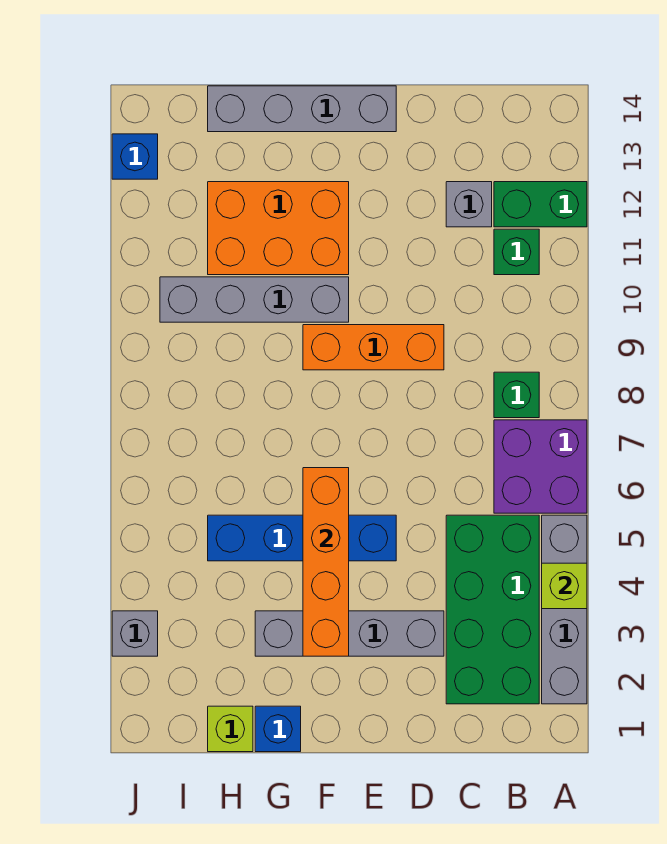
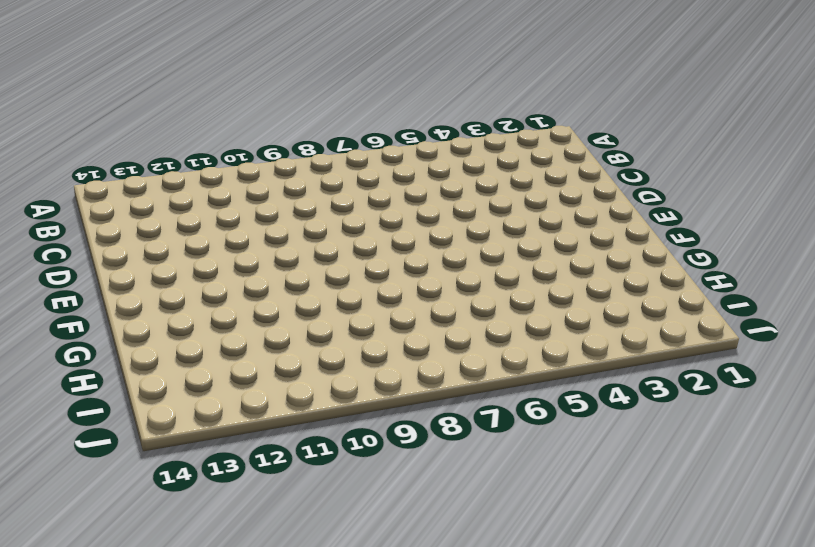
none -> grey brick A2:A5 level 1
none -> purple brick A6:B7 level 1
none -> green brick A12:B12 level 1

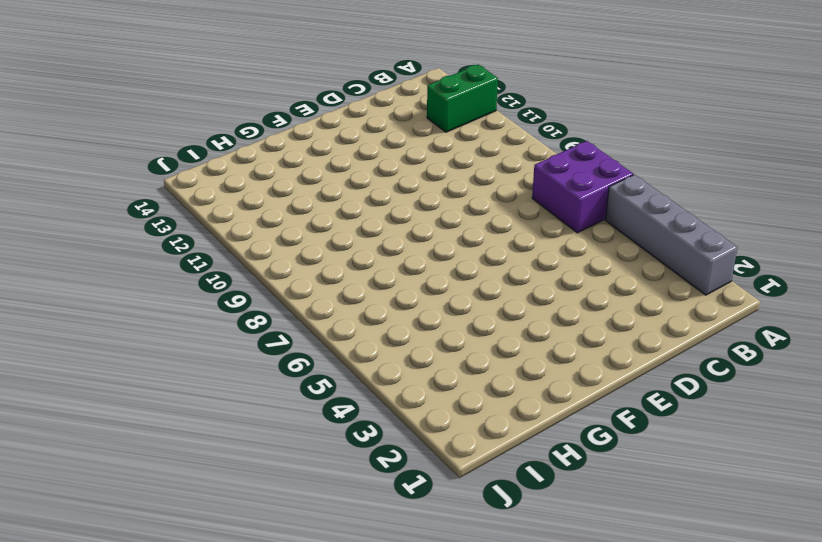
none -> green brick B2:C5 level 1
none -> green brick B8 level 1
none -> green brick B11 level 1

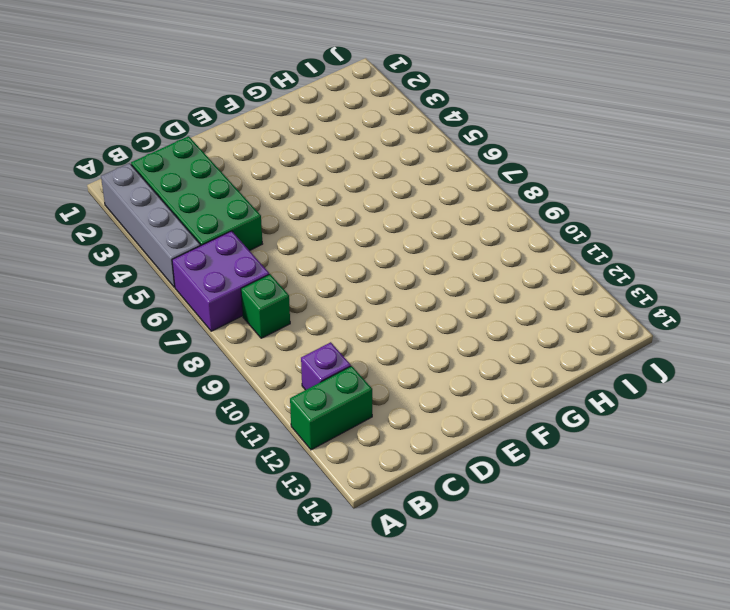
purple brick B11 level 1 -> green brick B11 level 1
none -> grey brick C12 level 1
none -> grey brick D3:G3 level 1
none -> orange brick D9:F9 level 1

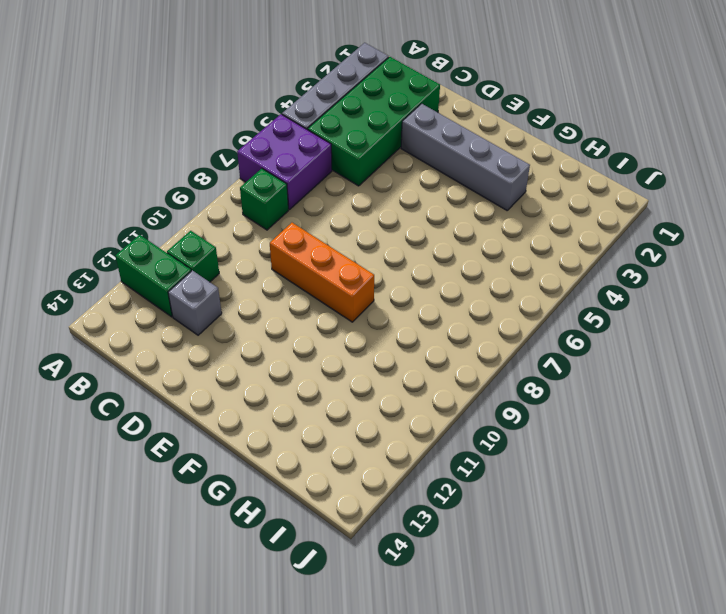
none -> blue brick E5:H5 level 1
none -> grey brick E14:H14 level 1
none -> grey brick F10:I10 level 1

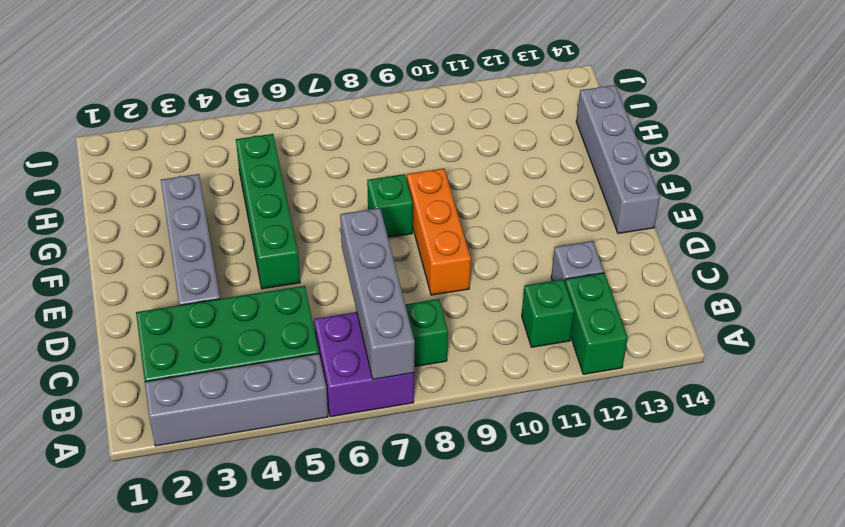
grey brick A7:D7 level 2 -> grey brick F10:I10 level 1
green brick E5:H5 level 1 -> blue brick E5:H5 level 1
green brick F8 level 1 -> none
none -> orange brick F11:H12 level 1
none -> blue brick G1 level 1
none -> lime brick H1 level 1

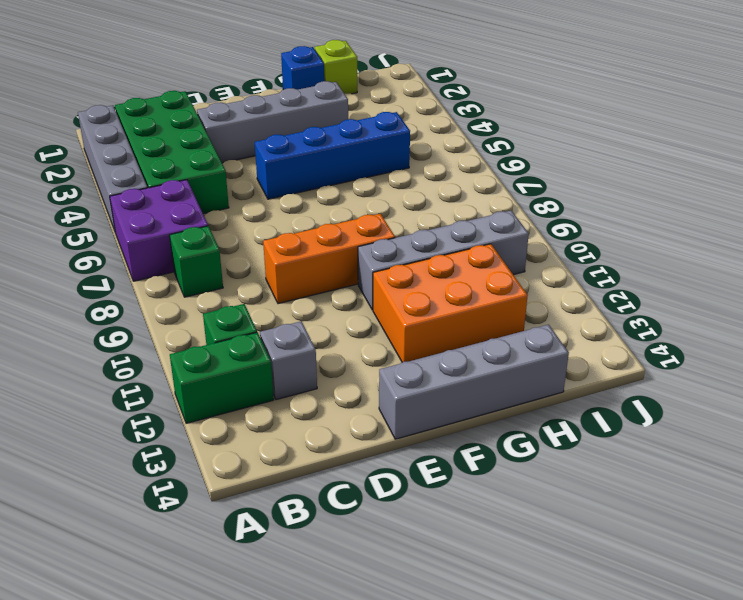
none -> grey brick J3 level 1
none -> blue brick J13 level 1
none -> lime brick A4 level 2

